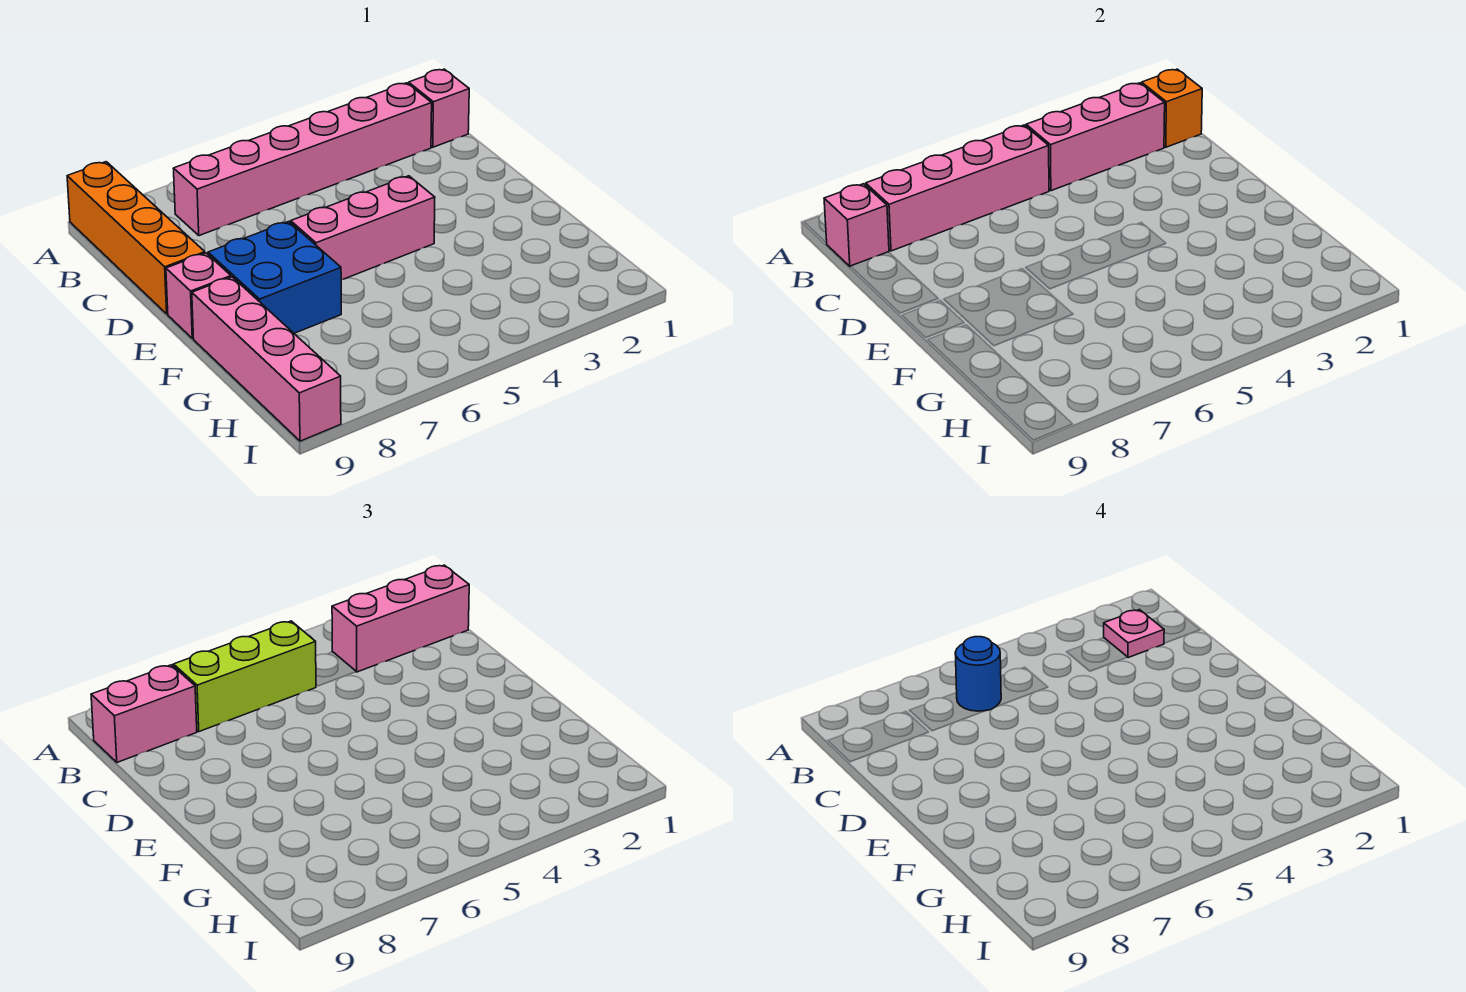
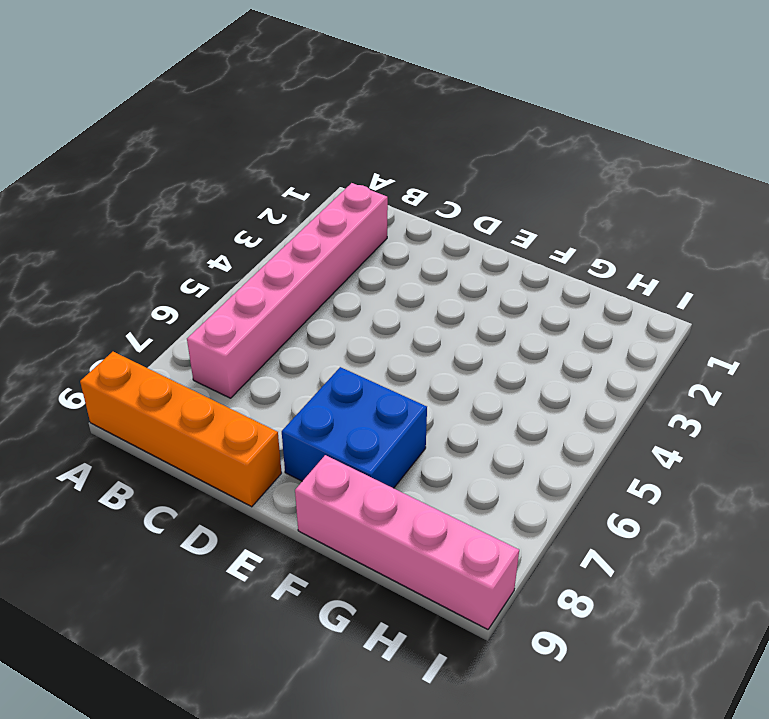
none -> pink brick B1 level 1
none -> pink brick E4:E6 level 1
none -> pink brick E9 level 1

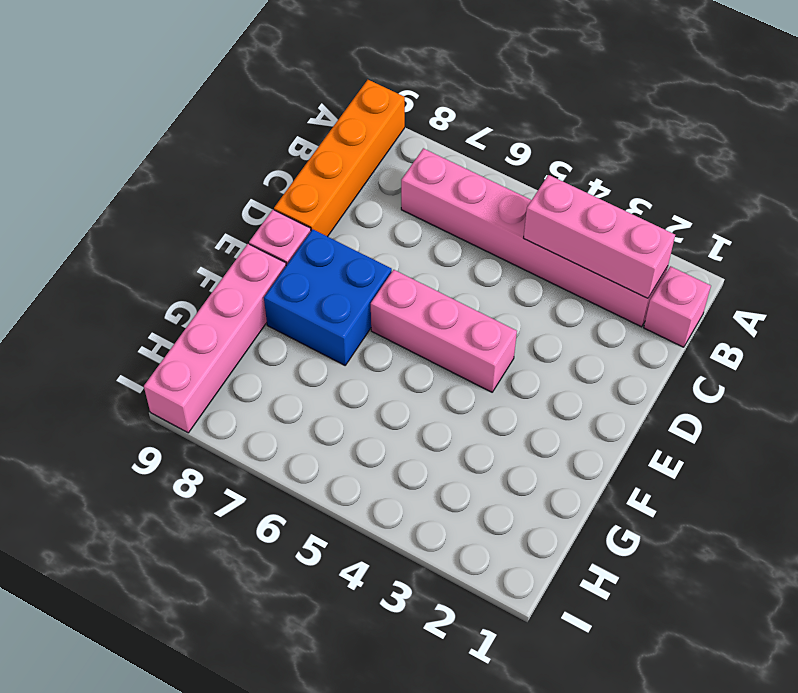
none -> orange brick B1 level 2
none -> pink brick B5:B8 level 2
none -> pink brick B9 level 2

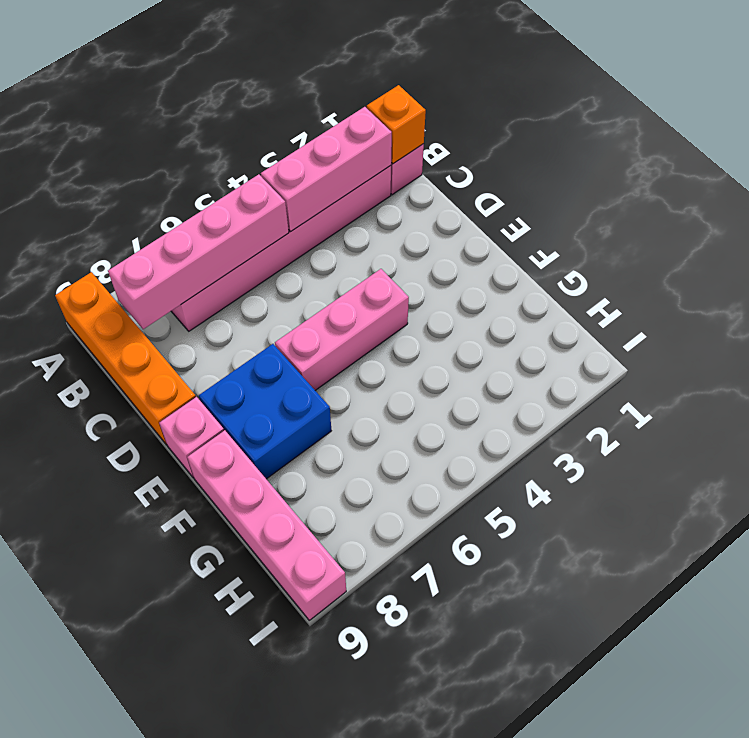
none -> pink brick B9 level 2
none -> pink brick B1:B3 level 3
none -> lime brick B5:B7 level 3

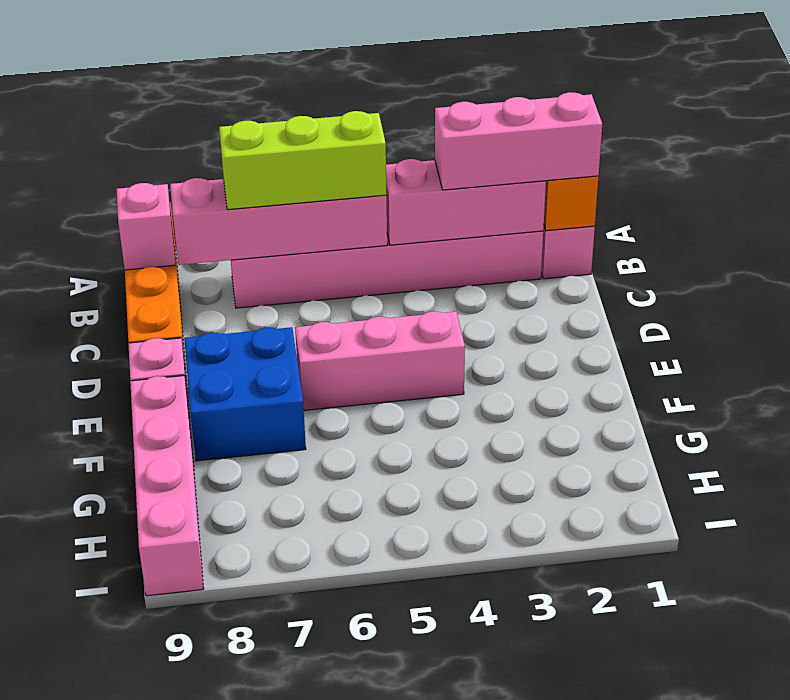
none -> pink brick B8:B9 level 3
none -> pink plate B2 level 4
none -> blue round brick B6 level 4

